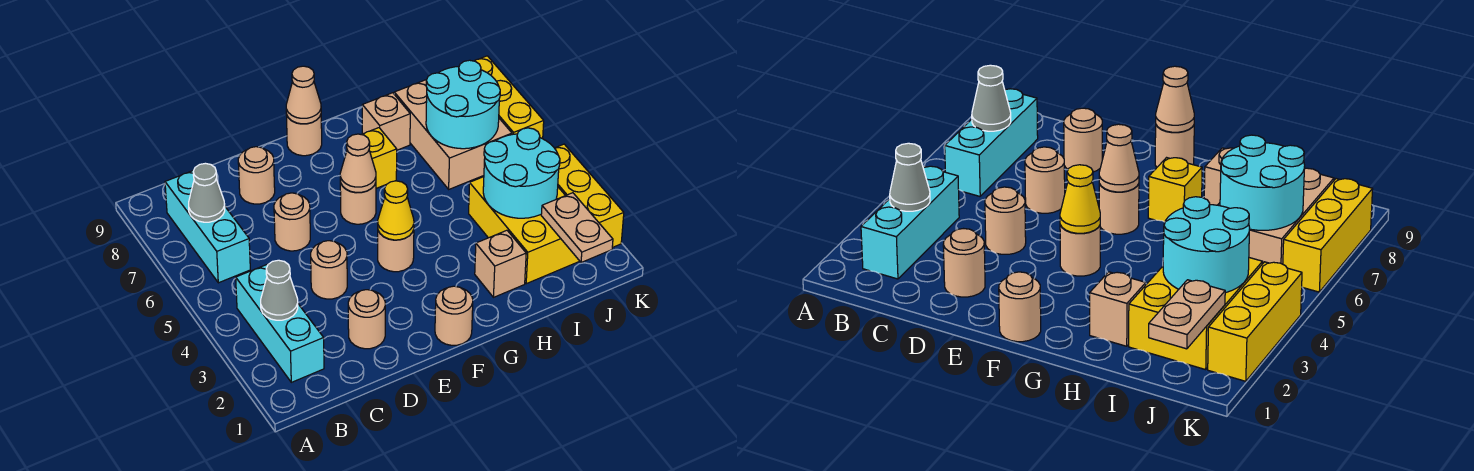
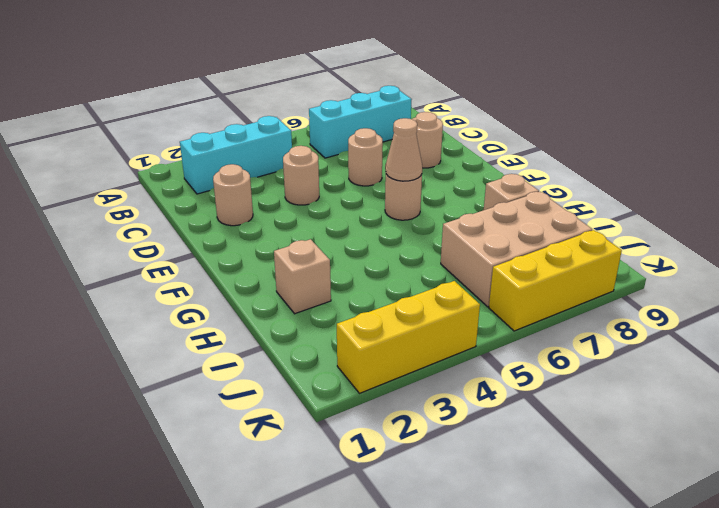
none -> tan round brick F1 level 1
none -> tan round brick F4 level 1
none -> tan round brick F9 level 1

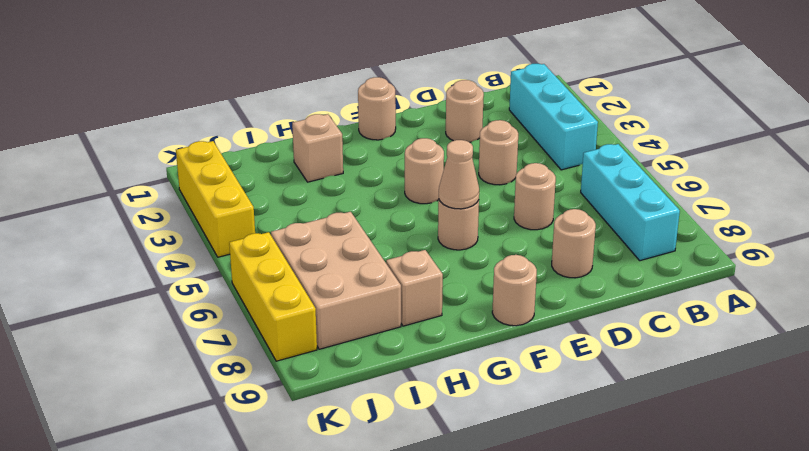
none -> yellow brick G7 level 1
none -> yellow brick I2:J4 level 1
none -> grey cone B3 level 2

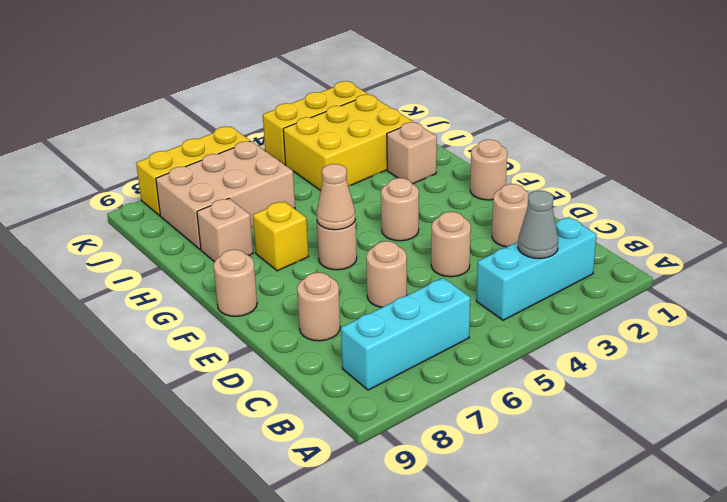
none -> grey cone B7 level 2
none -> yellow cone F4 level 2
none -> tan cone F9 level 2

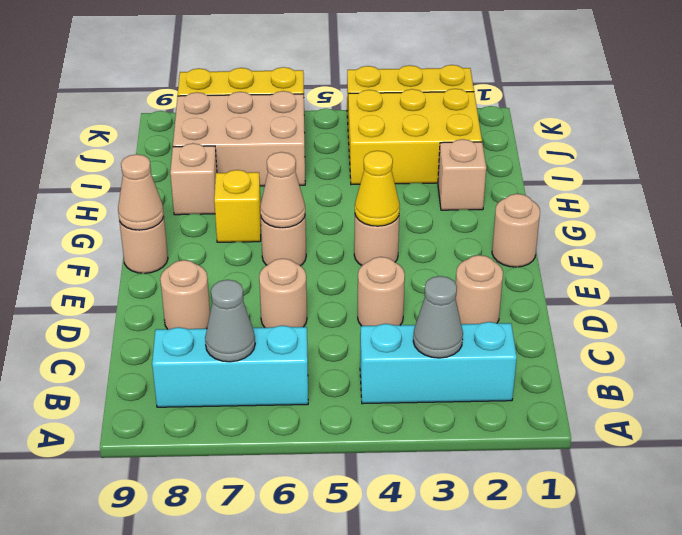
none -> cyan round brick I3:J4 level 2
none -> cyan round brick I6:J7 level 2
none -> tan plate J1:J2 level 2

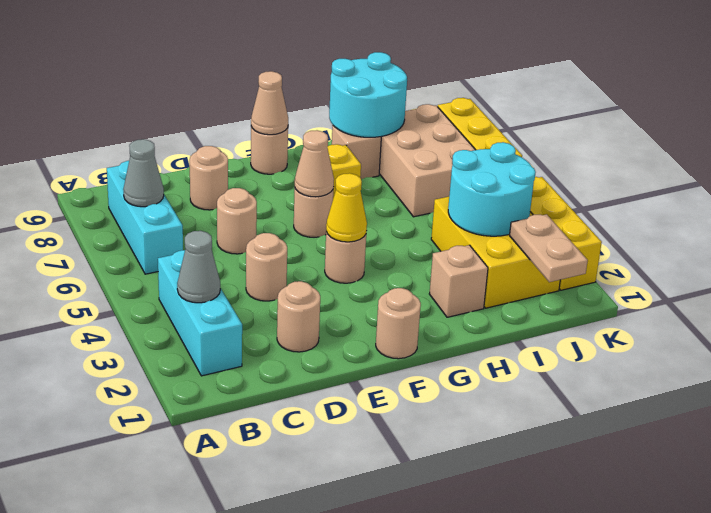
cyan round brick H8:I9 level 2 -> cyan round brick I6:J7 level 2

